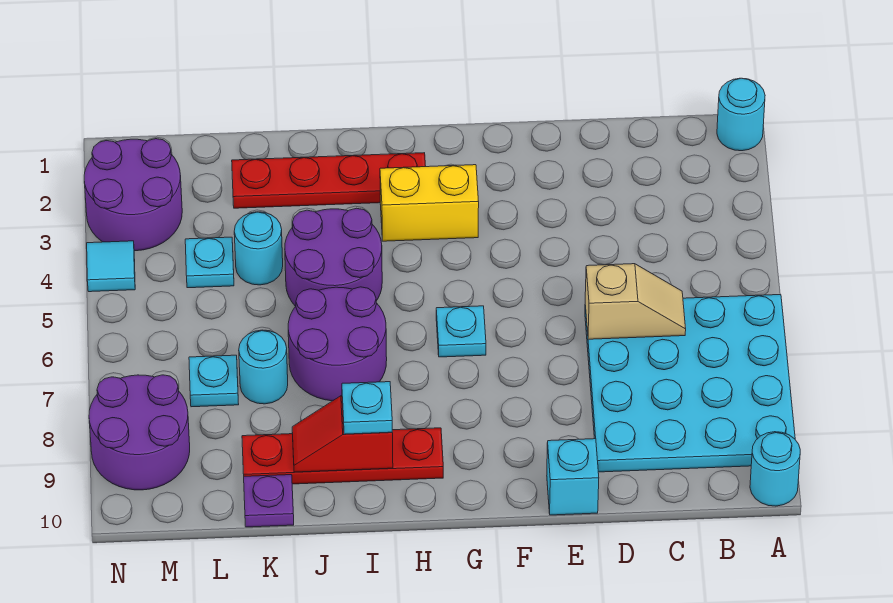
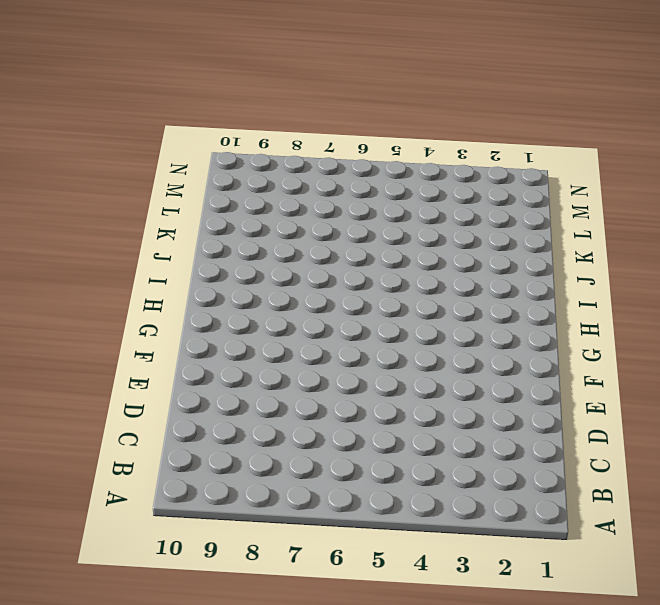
none -> cyan round brick A1 level 1
none -> cyan plate A6:D9 level 1
none -> cyan round brick A10 level 1

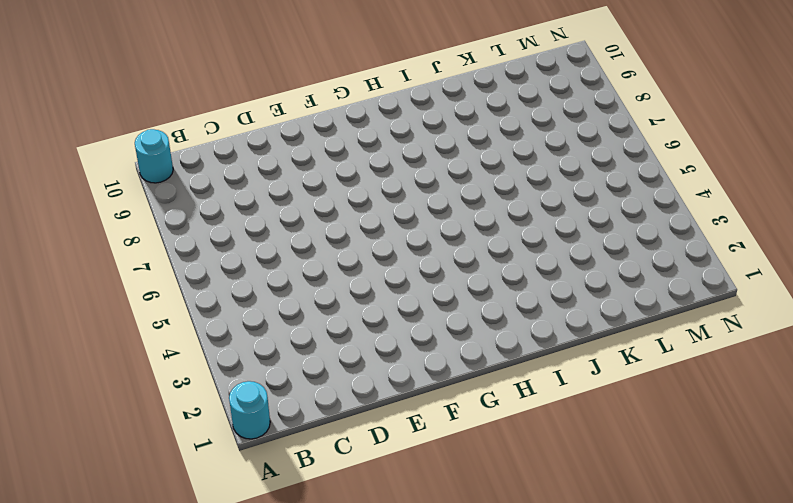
none -> cyan plate A6:D9 level 1
none -> cyan brick E10 level 1
none -> yellow brick G3:H3 level 1

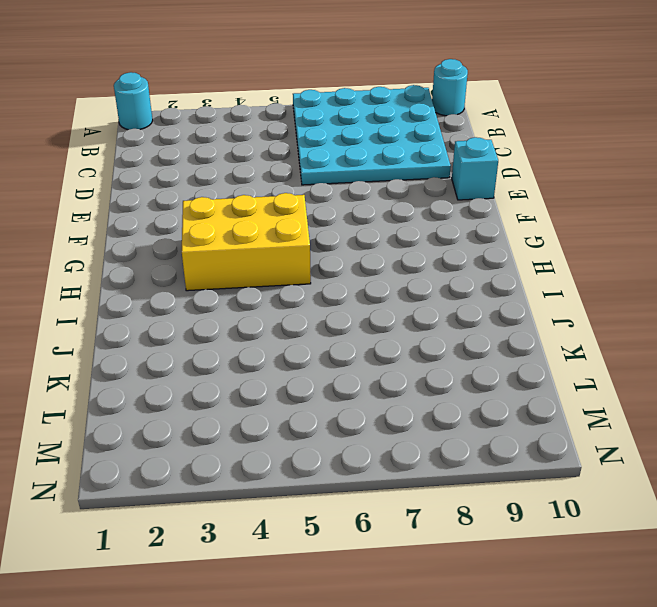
yellow brick G3:H5 level 1 -> yellow brick G3:H3 level 1
none -> cyan plate G6 level 1
none -> red plate H2:K2 level 1
none -> red plate H9:K9 level 1

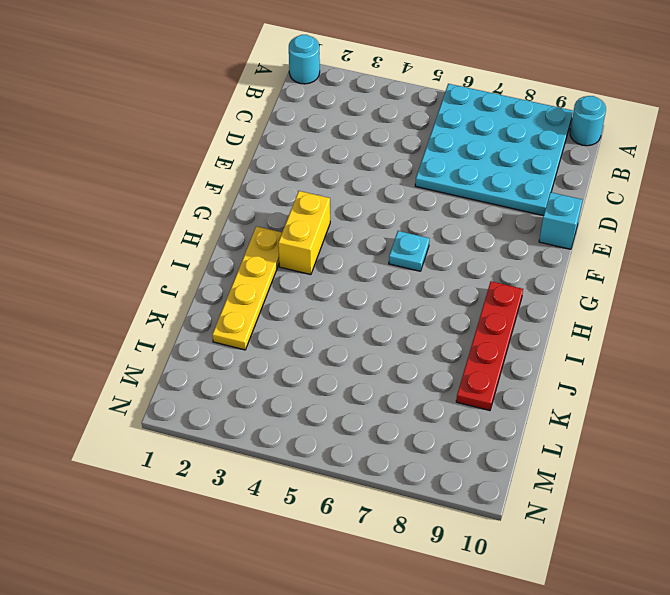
yellow plate H2:K2 level 1 -> red plate H2:K2 level 1
none -> purple round brick I4:J5 level 1
none -> purple round brick I6:J7 level 1
none -> cyan round brick K4 level 1

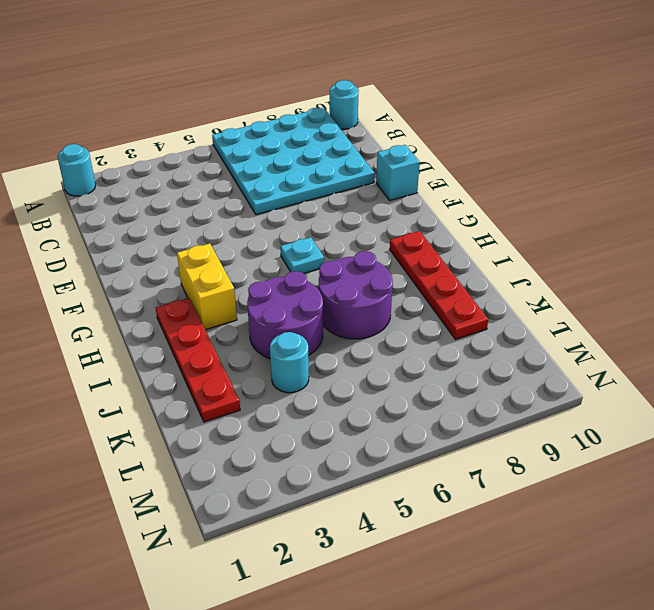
none -> cyan round brick K7 level 1
none -> purple plate K10 level 1
none -> cyan plate L4 level 1

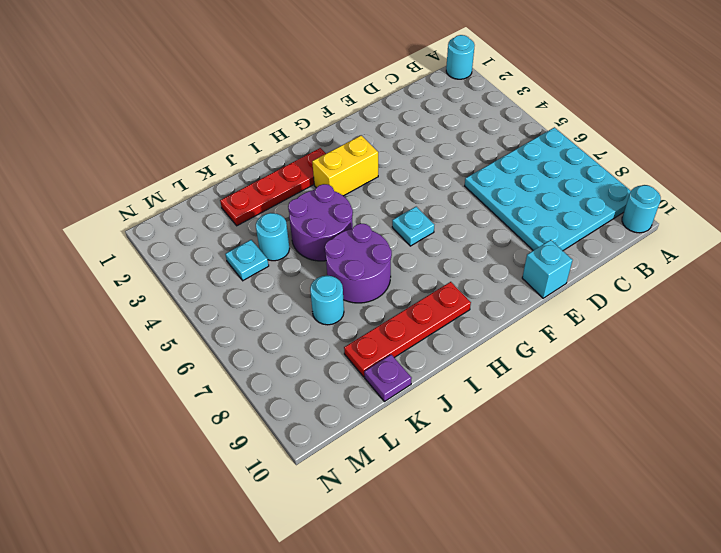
none -> cyan plate L7 level 1
none -> purple round brick M2:N3 level 1
none -> purple round brick M8:N9 level 1

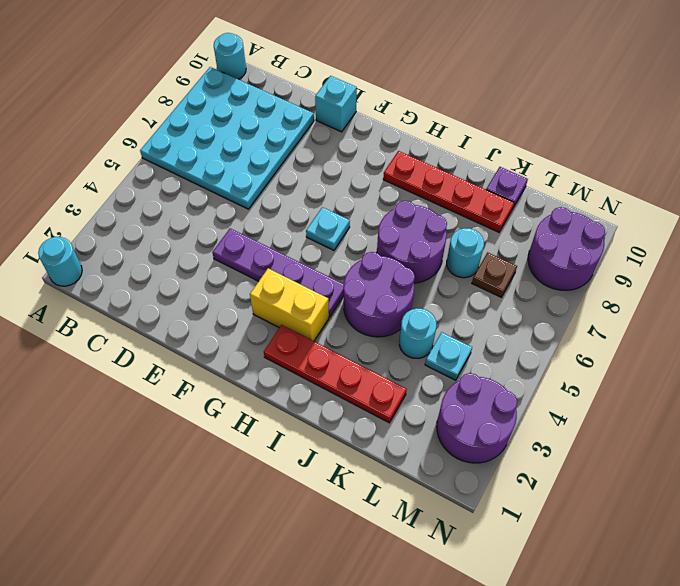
purple plate E4:H4 level 1 -> none
brown plate L7 level 1 -> cyan plate L7 level 1
none -> cyan tile N4 level 1
none -> tan slope C6:D6 level 2 top D
none -> red slope I9:J9 level 2 top I

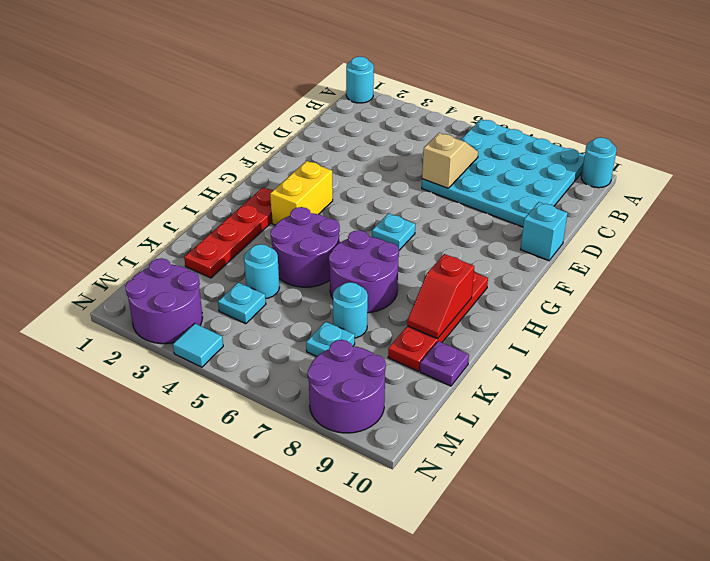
none -> cyan plate I9 level 3

